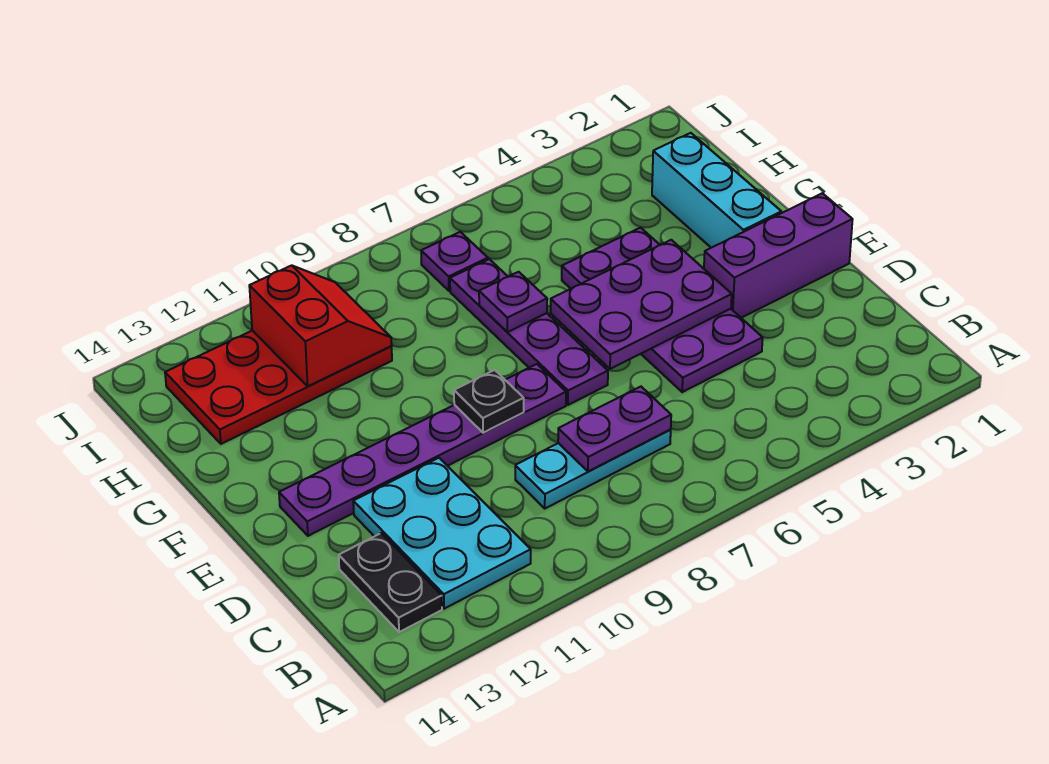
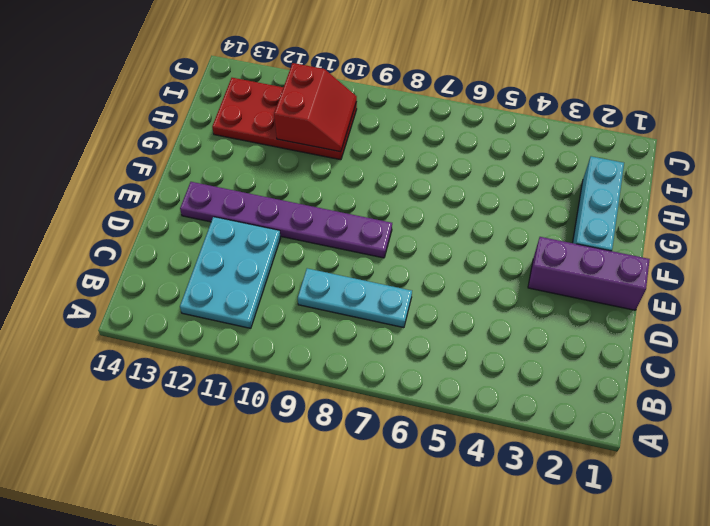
none -> black plate B13:C13 level 1
none -> purple plate D4:G5 level 1
none -> purple plate E7:H7 level 1

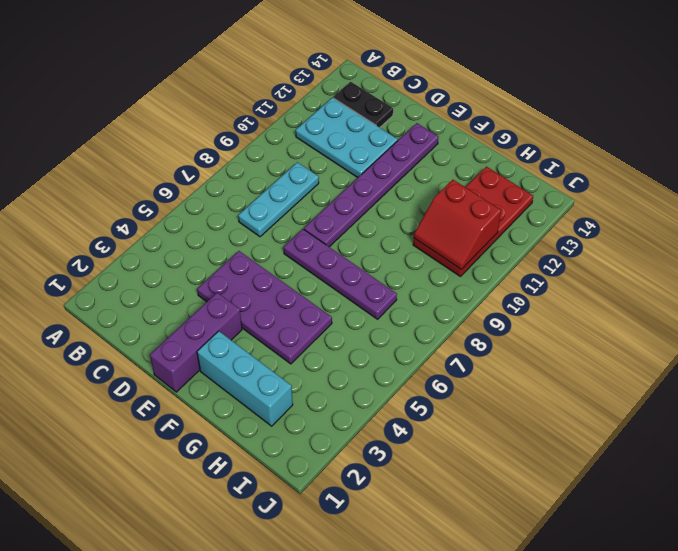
none -> purple plate I7 level 1
none -> purple plate C7:C8 level 2
none -> purple plate E4:F6 level 2

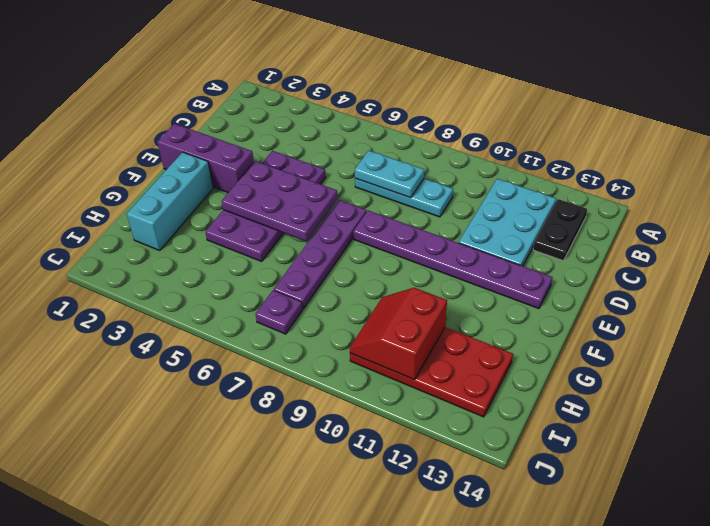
cyan plate C7:C8 level 2 -> purple plate C7:C8 level 2
none -> black plate E9 level 2
none -> purple plate G7 level 2

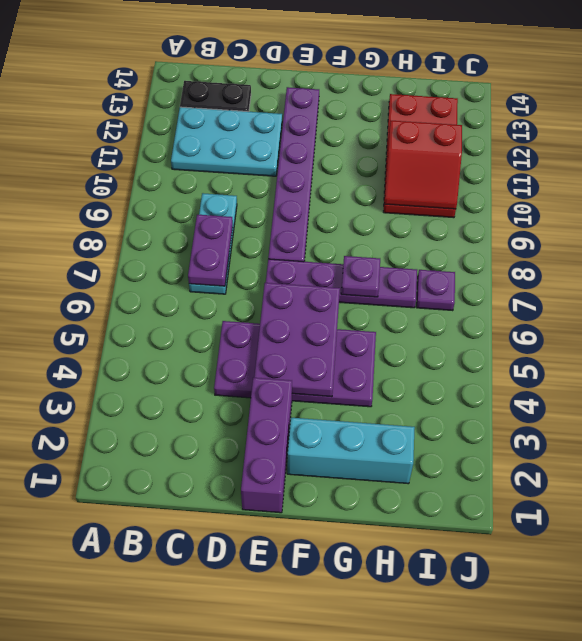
none -> black plate E9 level 2

